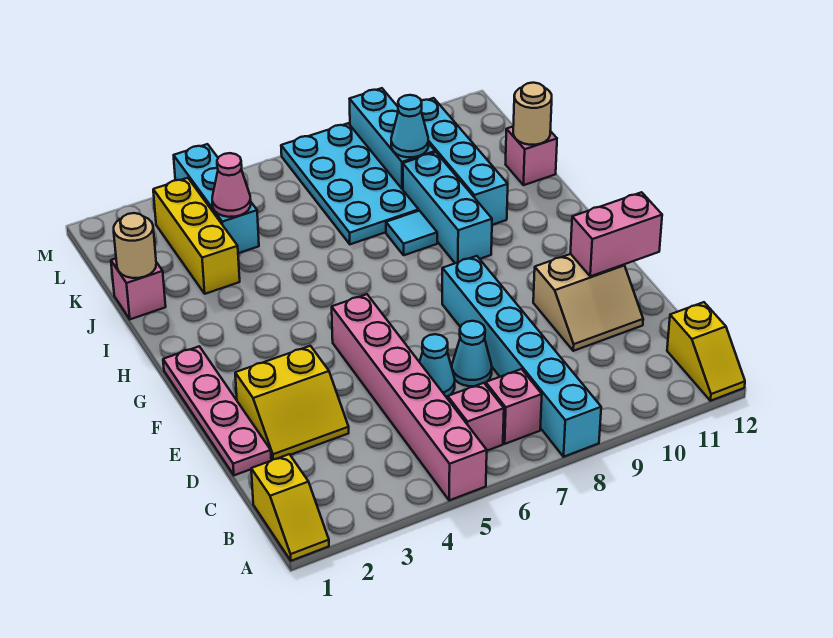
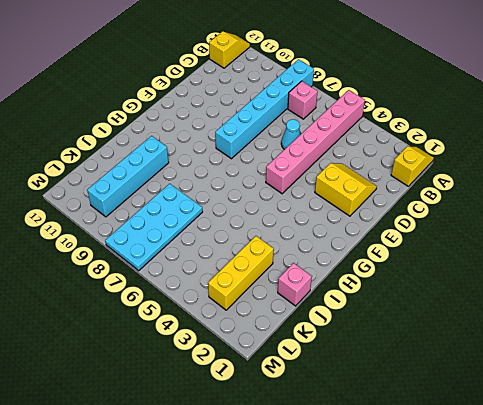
none -> pink brick B6 level 1
none -> pink plate D1:G1 level 1
none -> cyan cone D7 level 1

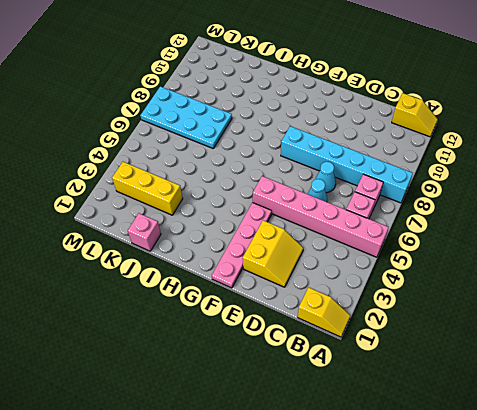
pink plate F1:F4 level 1 -> pink plate D1:G1 level 1
none -> tan slope D10:E11 level 1 top E
none -> cyan brick H9:J9 level 1
none -> cyan tile I8 level 1

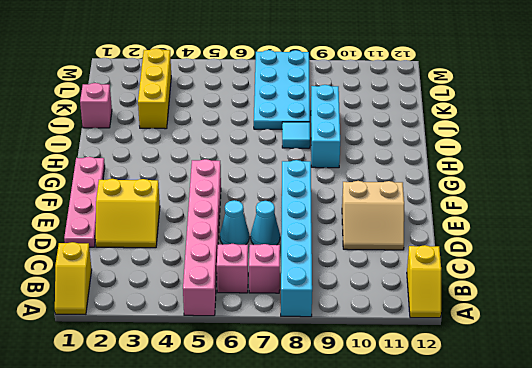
none -> cyan brick I10:L10 level 1
none -> pink brick J12 level 1
none -> cyan brick K4:M4 level 1

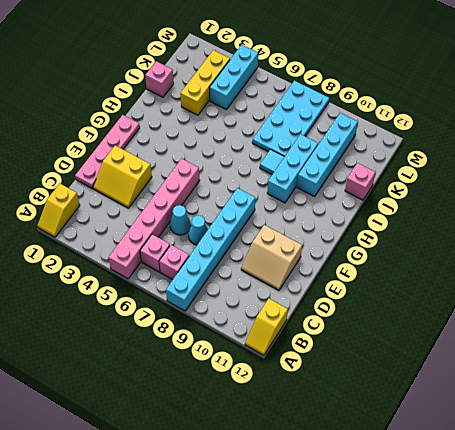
none -> cyan brick K9:M9 level 1
none -> pink brick E11:E12 level 2
none -> tan round brick J1 level 2

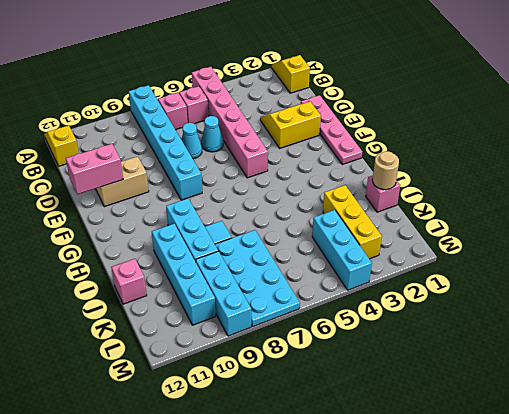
none -> tan round brick J12 level 2
none -> pink cone K4 level 2
none -> cyan cone K9 level 2

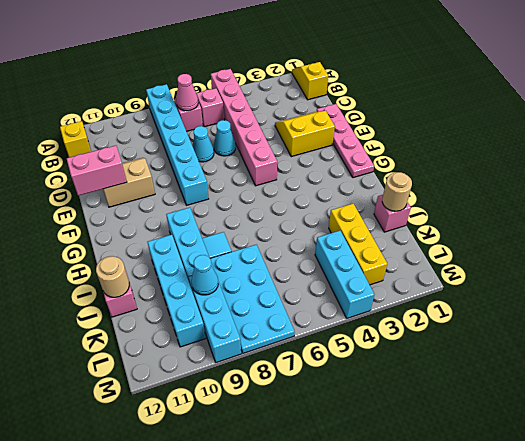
pink cone B7 level 2 -> pink cone K4 level 2

